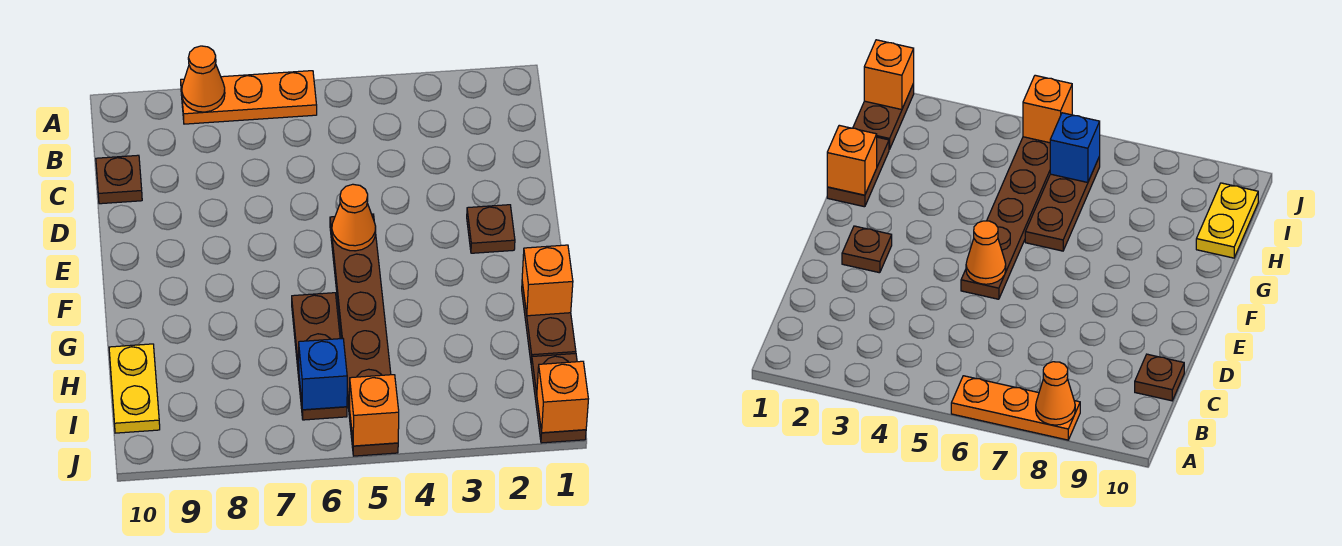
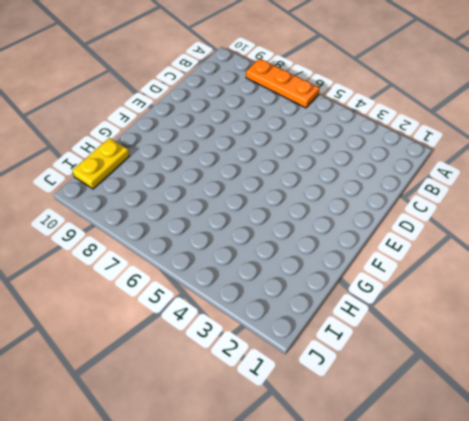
none -> brown plate C10 level 1
none -> brown plate E2 level 1
none -> brown plate E5:J5 level 1

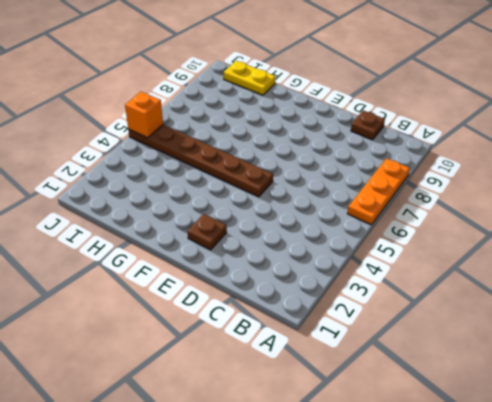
none -> brown plate G1:H1 level 1
none -> brown plate G6:I6 level 1
none -> brown plate I1:J1 level 1

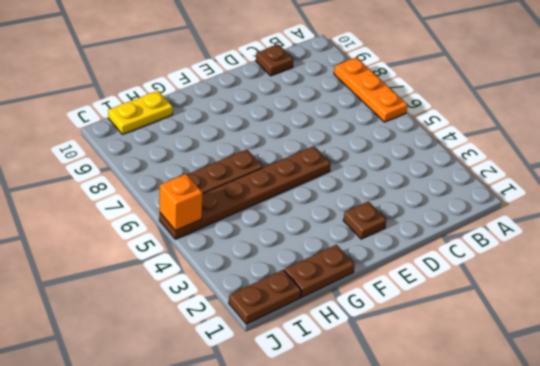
none -> orange cone A8 level 2
none -> orange cone E5 level 2
none -> orange brick G1 level 2

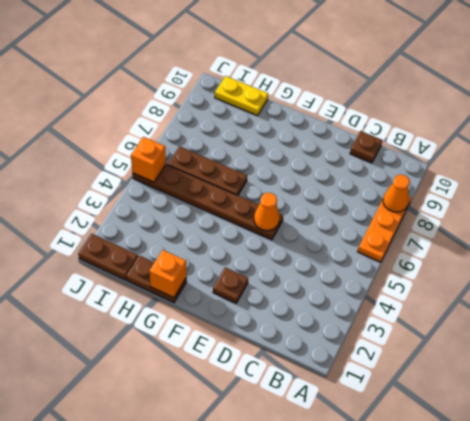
none -> blue brick I6 level 2
none -> orange brick J1 level 2

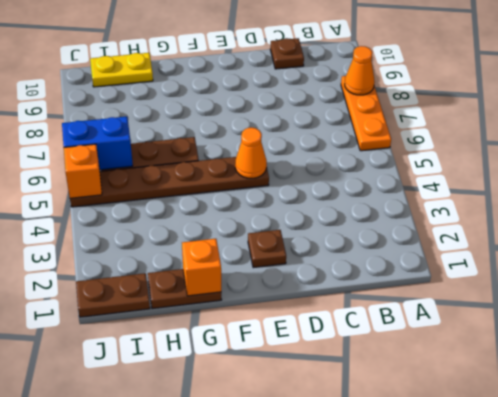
blue brick I6:J6 level 2 -> blue brick I6 level 2
none -> orange brick J1 level 2

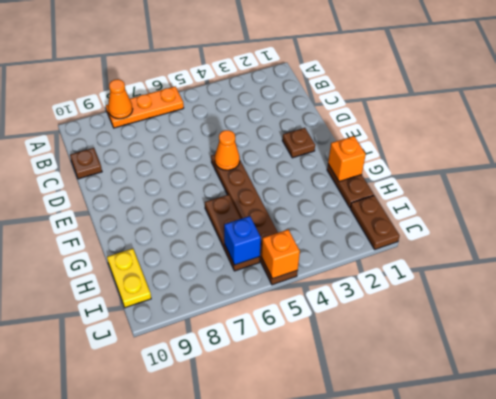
none -> orange brick J1 level 2

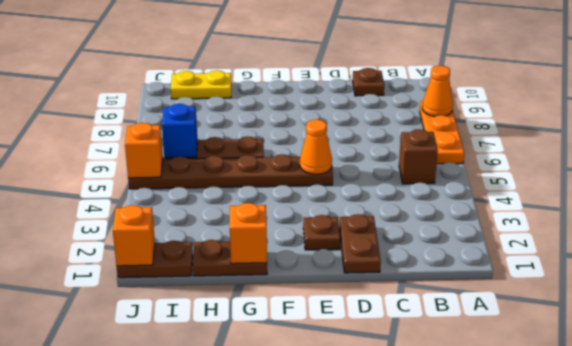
brown brick B5 level 1 -> none
brown plate D1:D2 level 1 -> none

